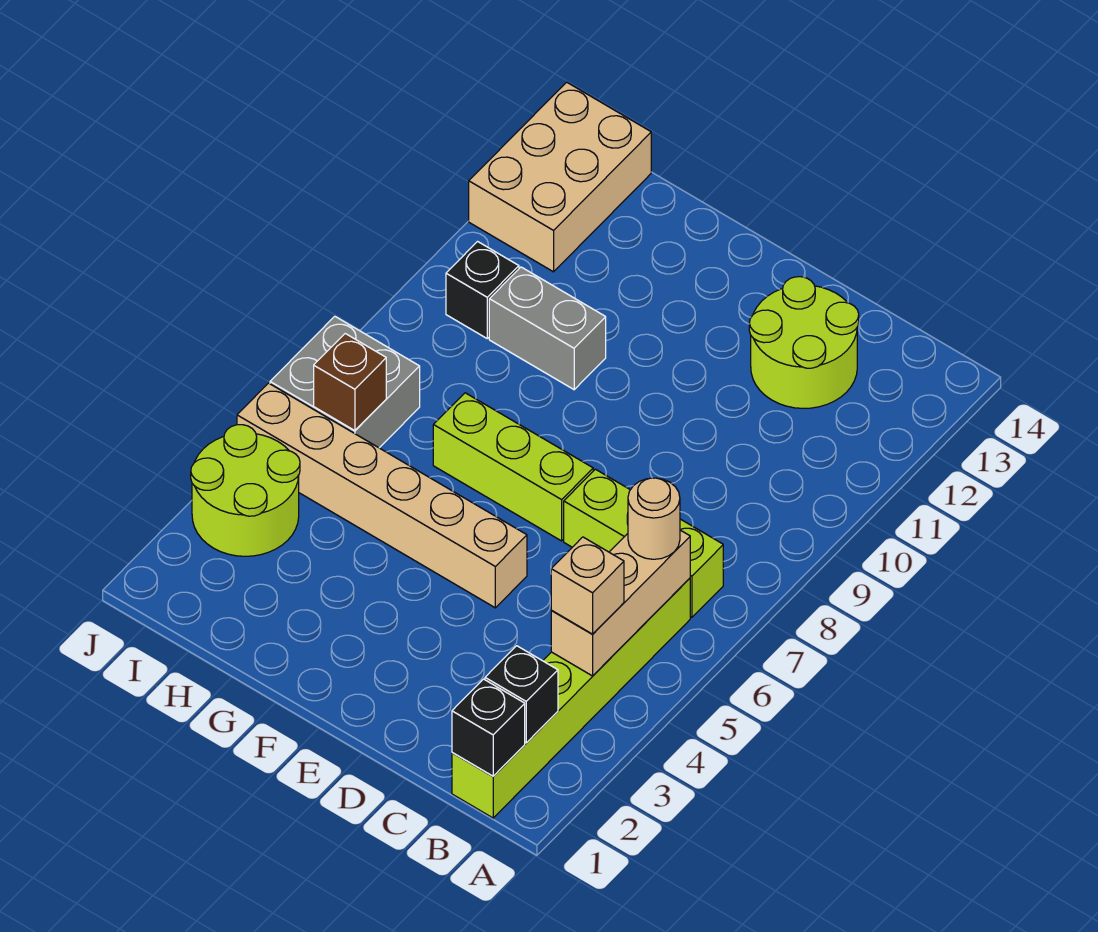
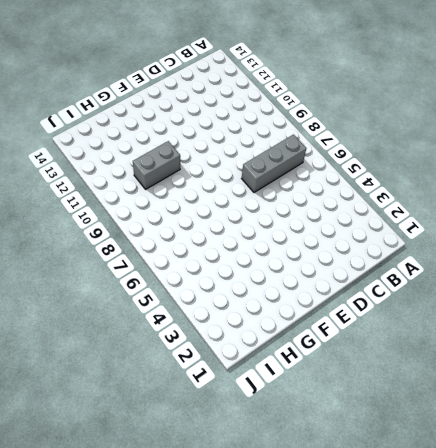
grey brick B7:D7 level 1 -> lime brick B7:D7 level 1
none -> lime brick B1:B6 level 1
none -> lime round brick C12:D13 level 1
none -> tan brick E5:J5 level 1

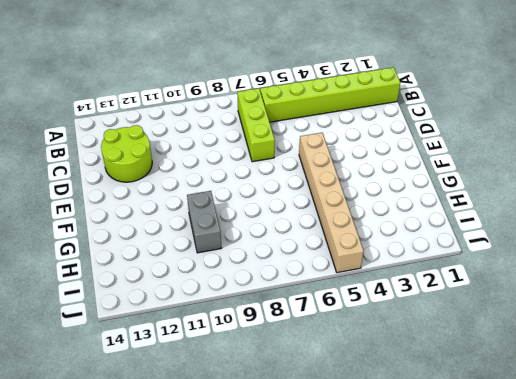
none -> lime brick E7:G7 level 1
none -> lime round brick I3:J4 level 1
none -> grey brick I6:J7 level 1

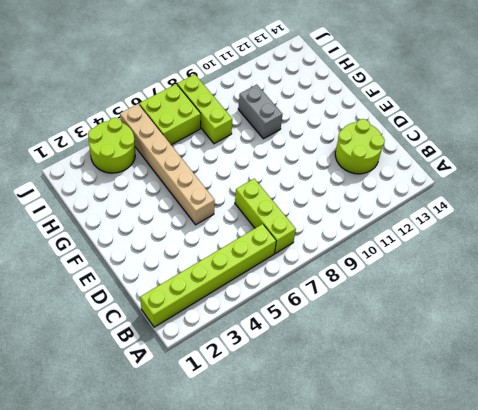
lime brick H8:J8 level 1 -> lime brick E7:G7 level 1
lime brick I6:J7 level 1 -> grey brick I6:J7 level 1
none -> black brick I10 level 1
none -> tan brick I12:J14 level 1
none -> black brick B1 level 2

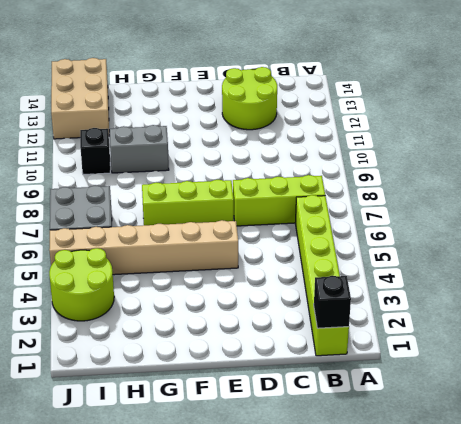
none -> black brick B2 level 2
none -> tan brick B4:B6 level 2
none -> brown brick I6 level 2

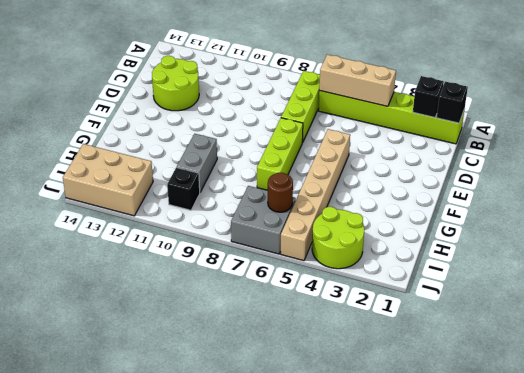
brown round brick I6 level 2 -> brown brick I6 level 2
none -> tan brick B4 level 3
none -> tan round brick B6 level 3

